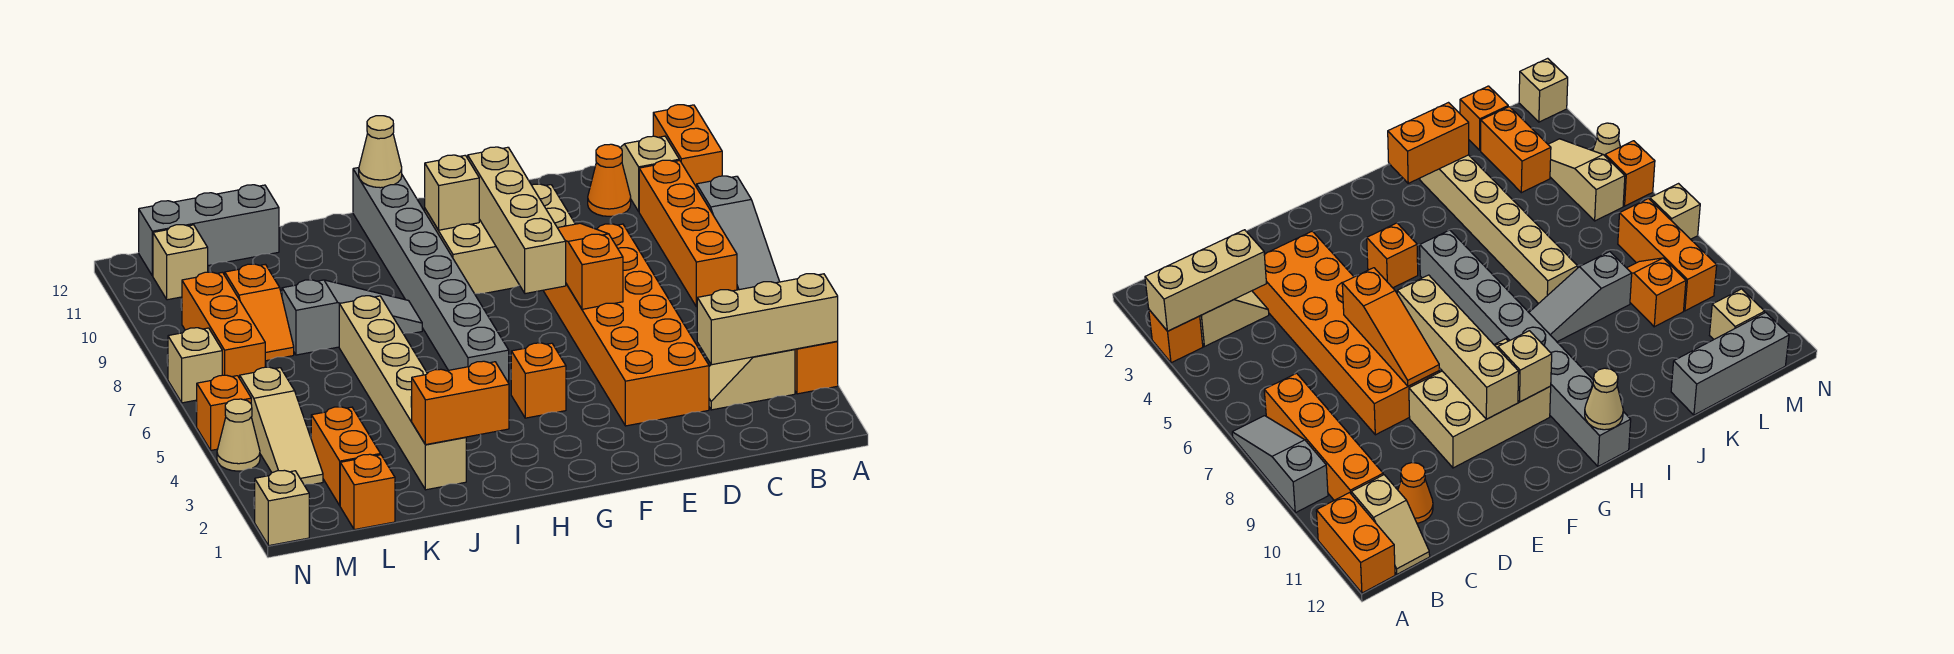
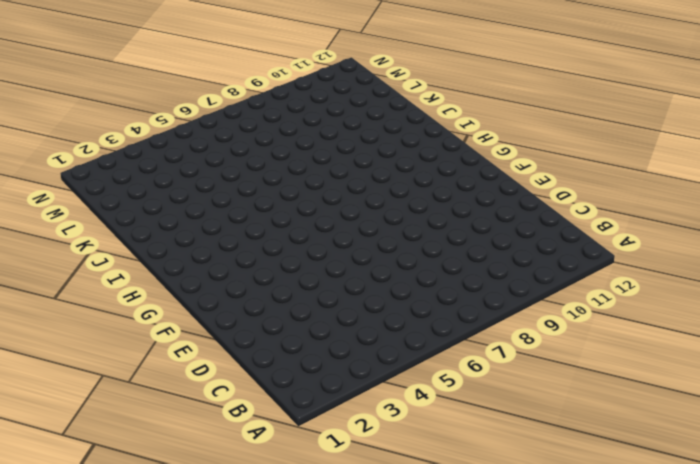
none -> orange brick A3 level 1
none -> grey slope A7:A9 level 1 top 9
none -> orange brick A11:A12 level 1
none -> tan slope B3:C3 level 1 top B

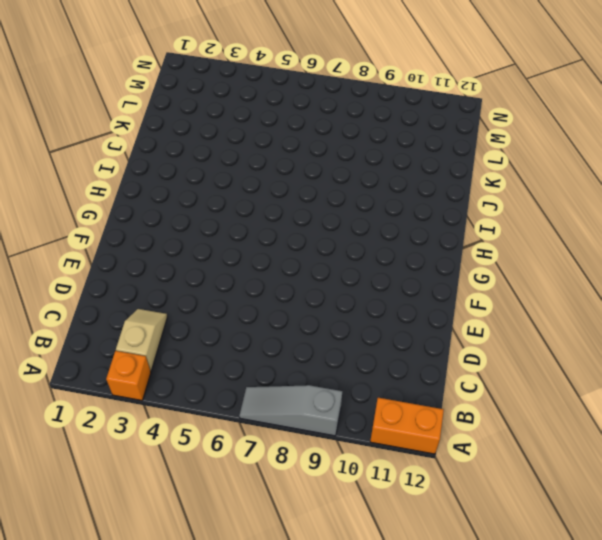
none -> orange brick B7:B10 level 1
none -> tan slope B11:B12 level 1 top 11
none -> orange cone C11 level 1
none -> orange brick D3:E8 level 1

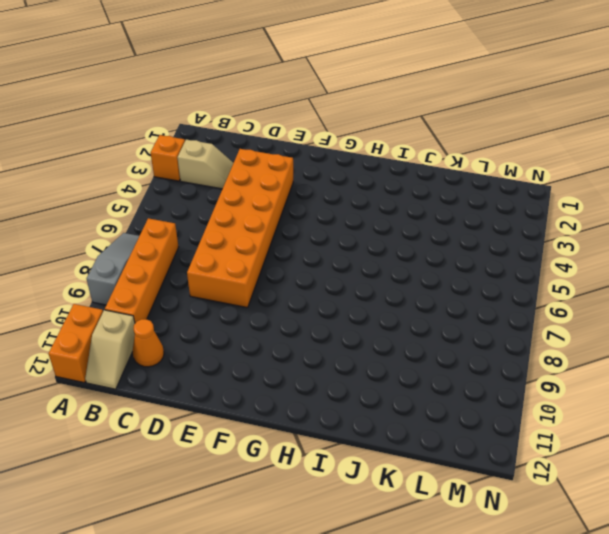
none -> tan brick E9:G10 level 1
none -> orange brick G4 level 1
none -> grey brick H5:H12 level 1
none -> grey slope I8:K8 level 1 top K

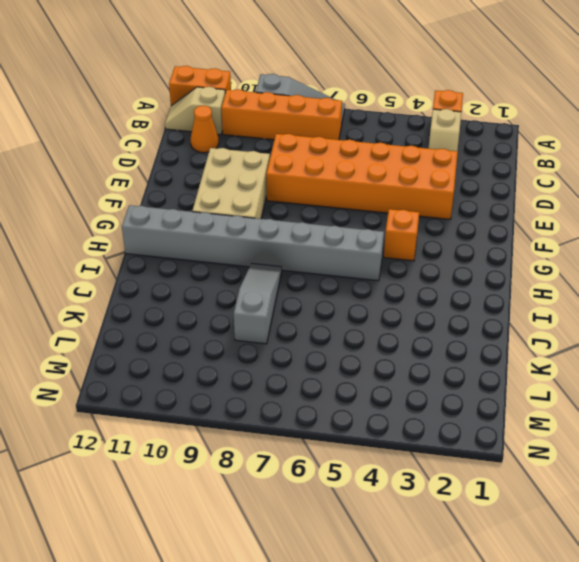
none -> tan brick J2:J7 level 1
none -> grey brick K12:M12 level 1
none -> orange brick L1 level 1
none -> orange brick L2:L3 level 1

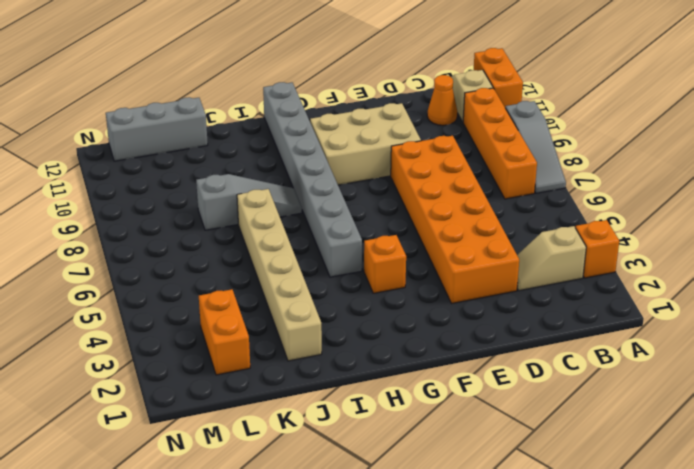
none -> orange brick L1 level 1
none -> orange slope L8:L9 level 1 top 9
none -> tan slope M3:M5 level 1 top 5
none -> orange brick M7:M9 level 1

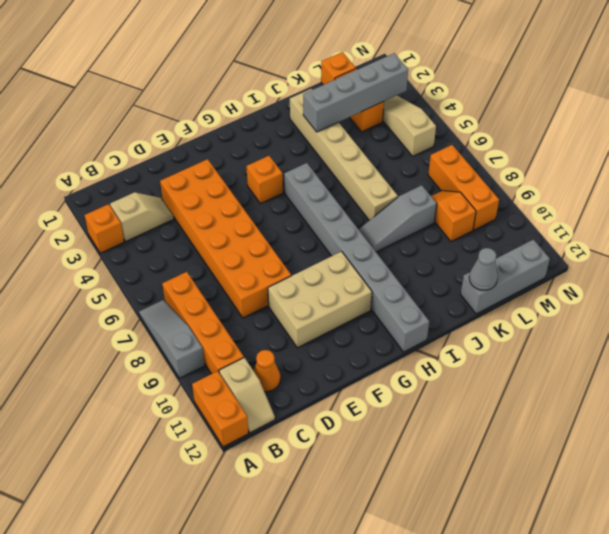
grey brick J3:M3 level 2 -> none
grey cone K12 level 2 -> none
none -> tan brick M11 level 1
none -> tan brick N1 level 1
none -> tan cone N4 level 1
none -> orange brick N5 level 1

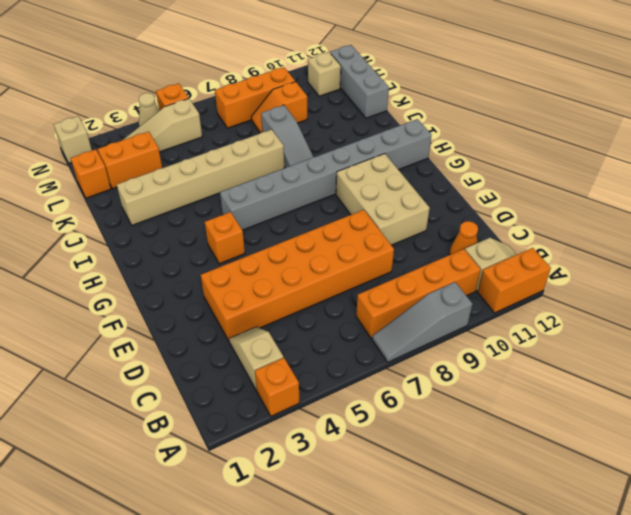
none -> tan brick N7 level 1
none -> tan brick A3:C3 level 2
none -> orange slope E6:E8 level 2 top 6
none -> tan brick F7:F10 level 2

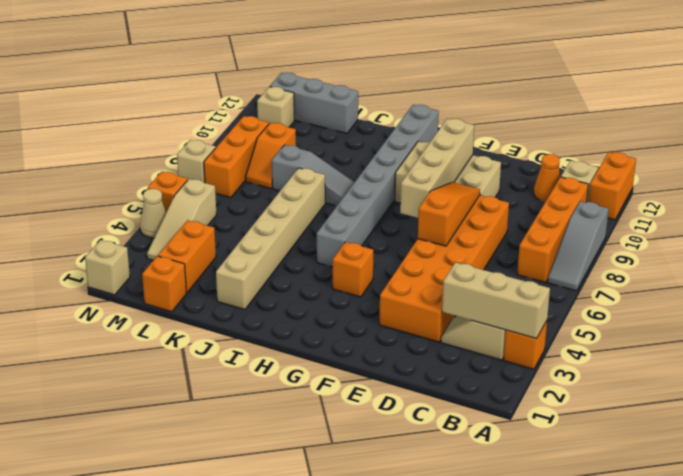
none -> tan brick G10 level 2
none -> tan cone H12 level 2
none -> orange brick I2:J2 level 2

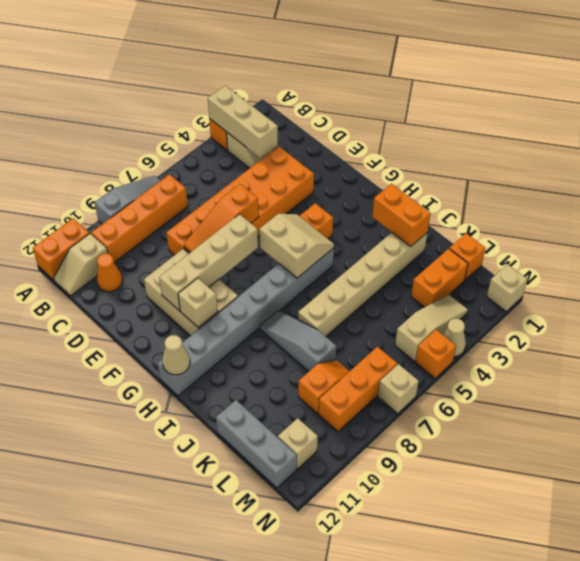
tan slope G5:H6 level 2 top 6 -> none

